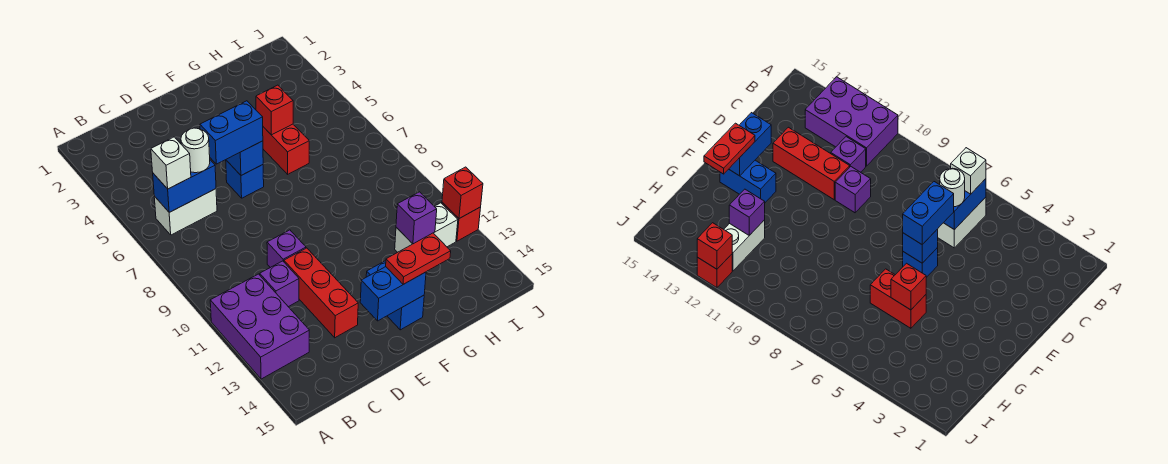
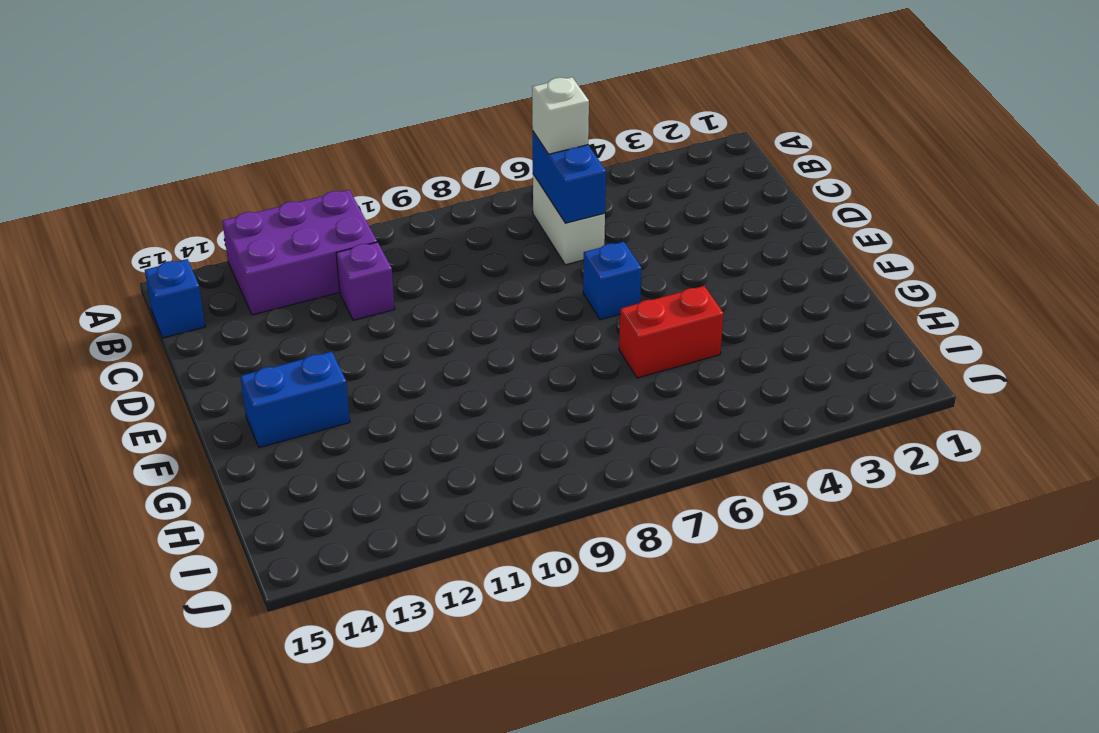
blue brick B15 level 1 -> blue brick E6 level 2
none -> purple brick D10 level 1
none -> red brick D11:D13 level 1
none -> white brick H12:I12 level 1

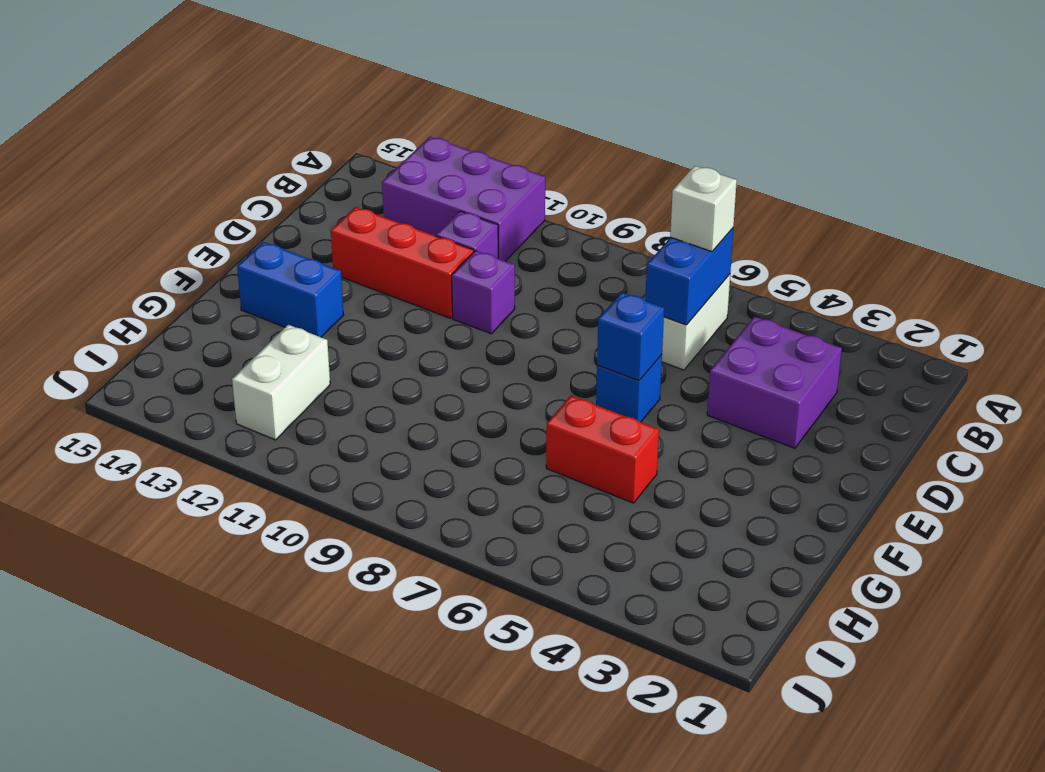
purple brick C3:D4 level 1 -> none
none -> red brick J12 level 1
none -> blue brick E14:F14 level 2
none -> red brick G5 level 2

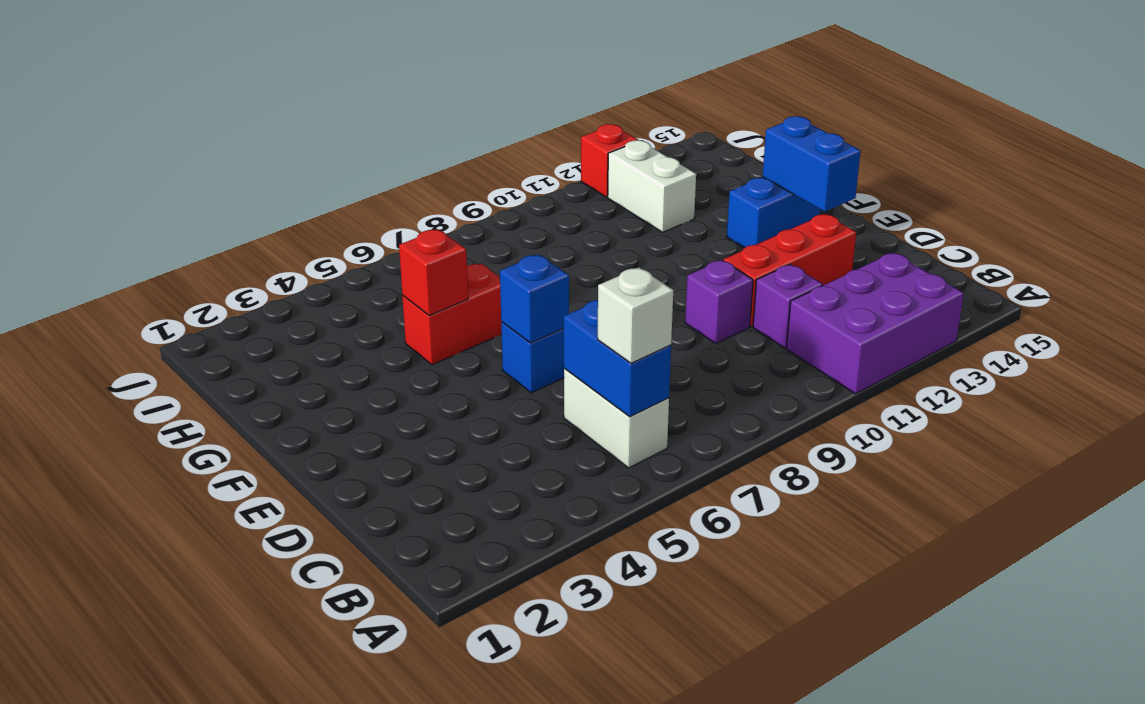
none -> purple brick H12 level 2
none -> red brick J12 level 2
none -> white round brick C6 level 3

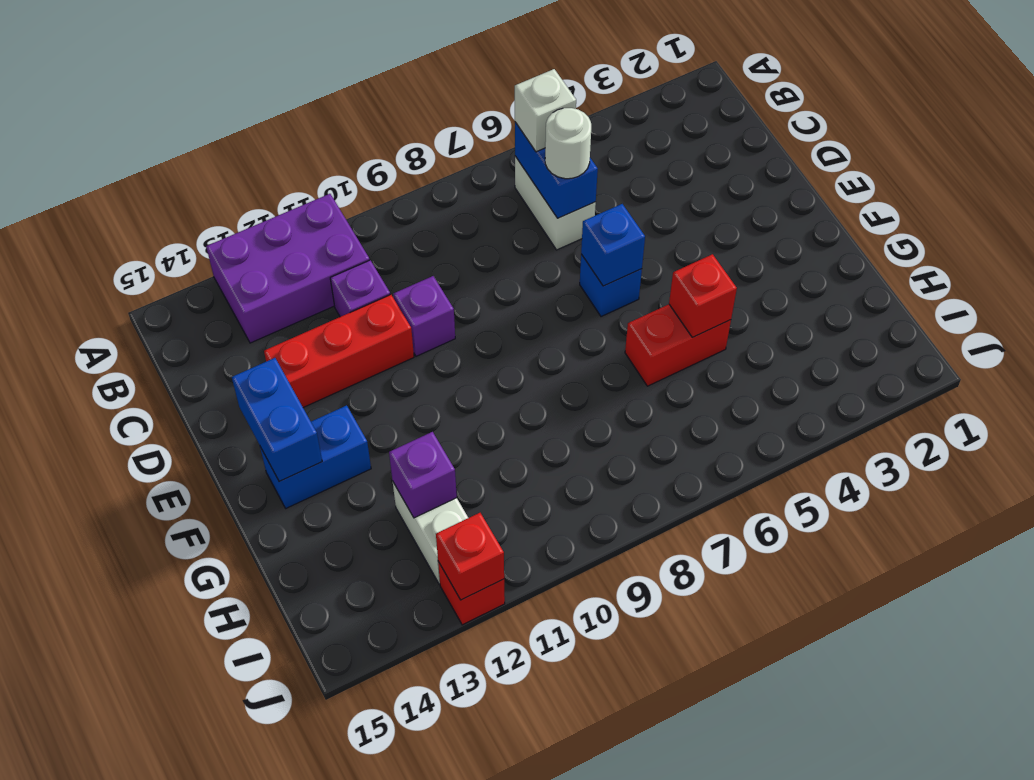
none -> blue brick D6:E6 level 3
none -> red plate F14:G14 level 3

